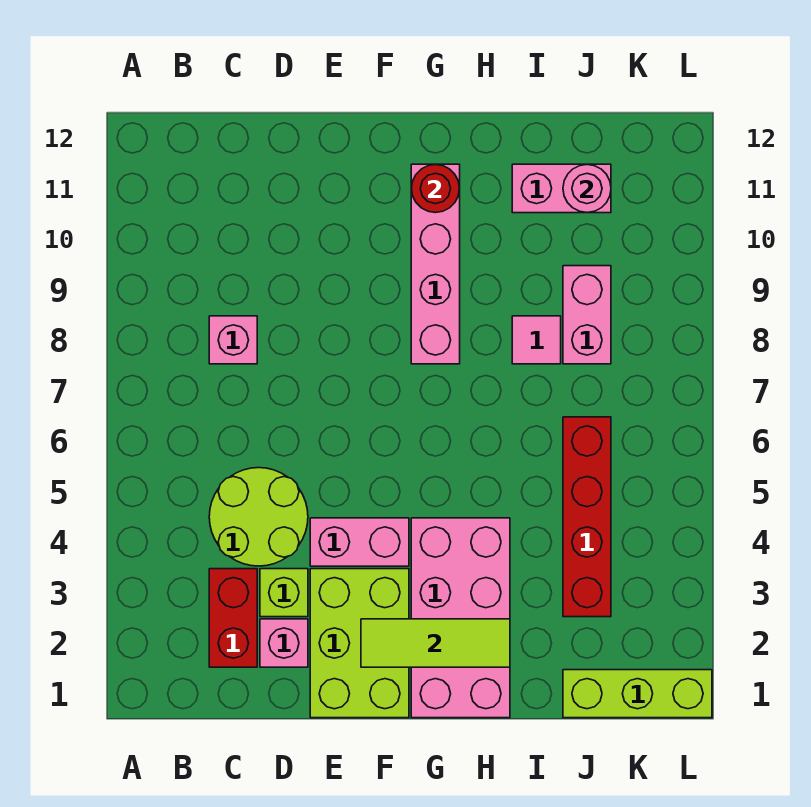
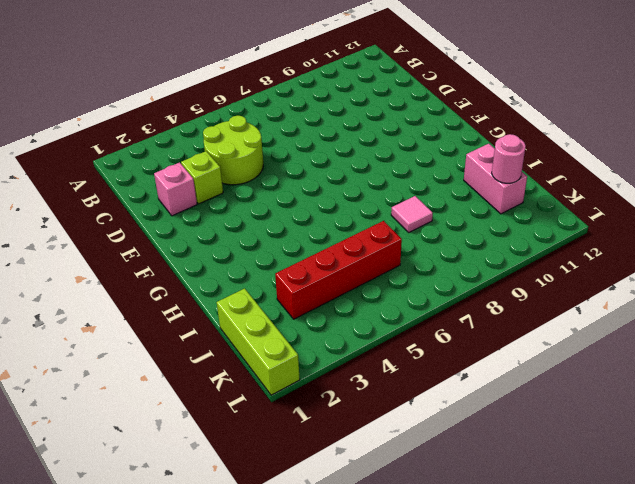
none -> red brick C2:C3 level 1
none -> pink brick C8 level 1
none -> lime brick E1:F3 level 1

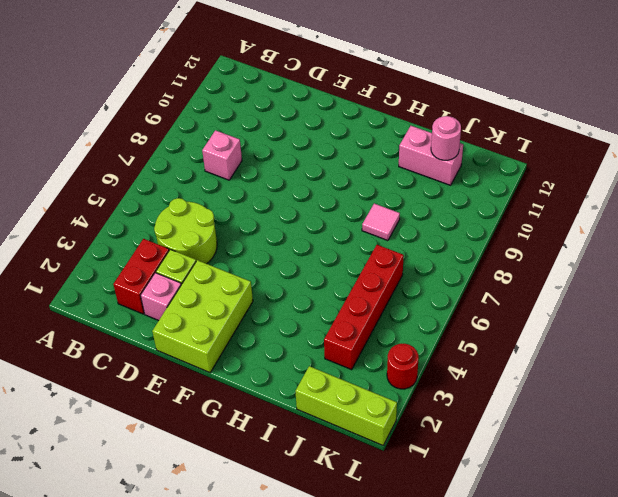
red round brick L3 level 1 -> red round brick G11 level 2
none -> pink brick E4:F4 level 1
none -> pink brick G1:H4 level 1
none -> pink brick G8:G11 level 1

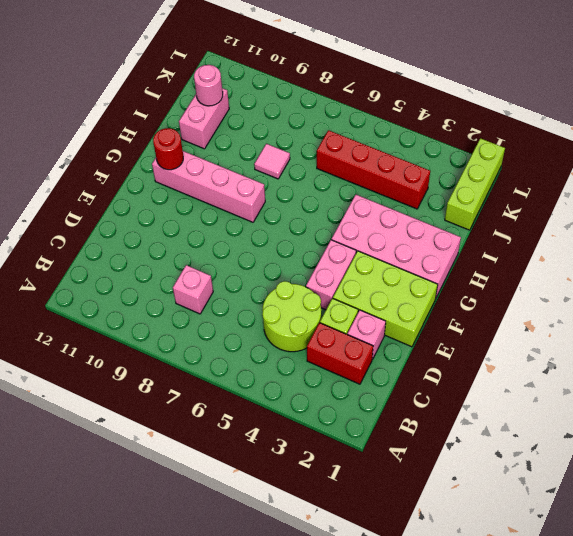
none -> pink brick J8:J9 level 1
none -> lime tile F2:H2 level 2

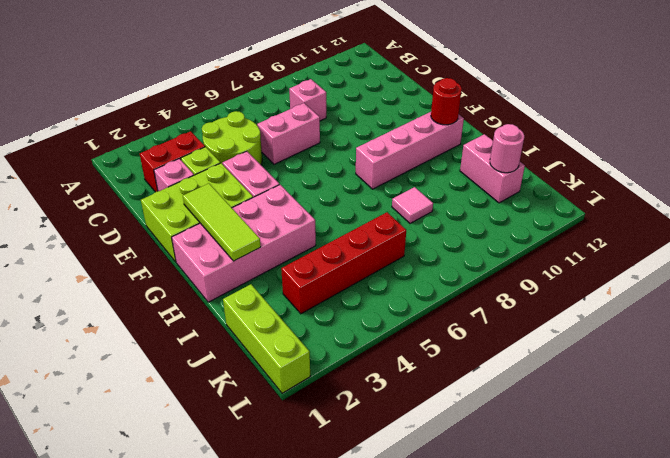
pink brick D6:D7 level 1 -> pink brick J8:J9 level 1

